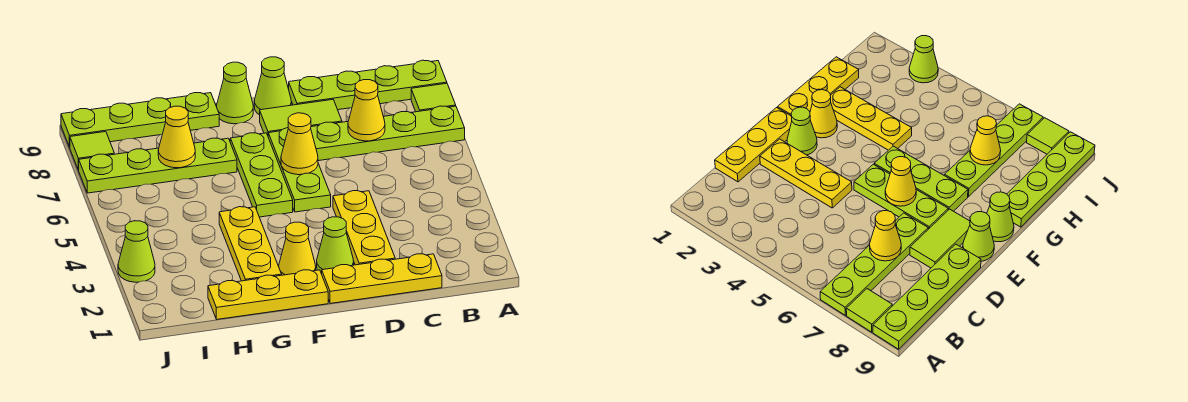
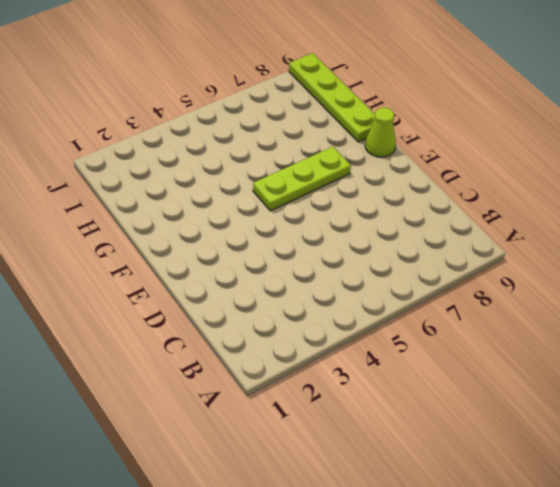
none -> lime plate A7:D7 level 1
none -> lime tile A8 level 1
none -> lime plate A9:D9 level 1

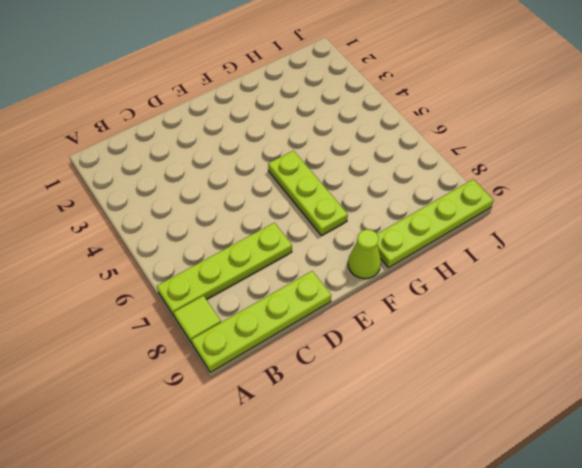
none -> yellow plate C1:E1 level 1
none -> yellow plate D2:D4 level 1
none -> lime tile D8:E8 level 1

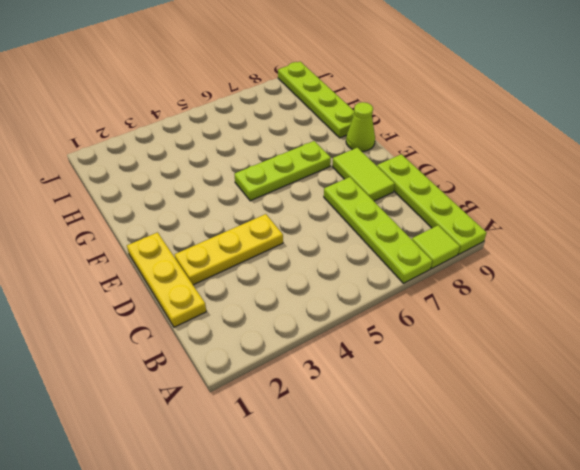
none -> lime cone E2 level 1
none -> lime plate E5:E7 level 1
none -> lime cone E9 level 1

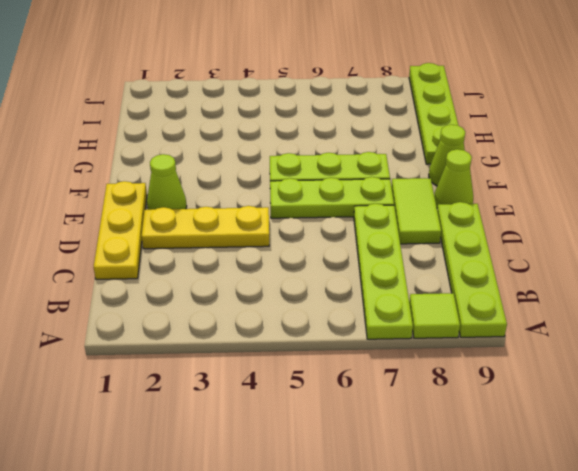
none -> yellow plate F1:H1 level 1
none -> yellow cone F2 level 1
none -> yellow plate G2:G4 level 1

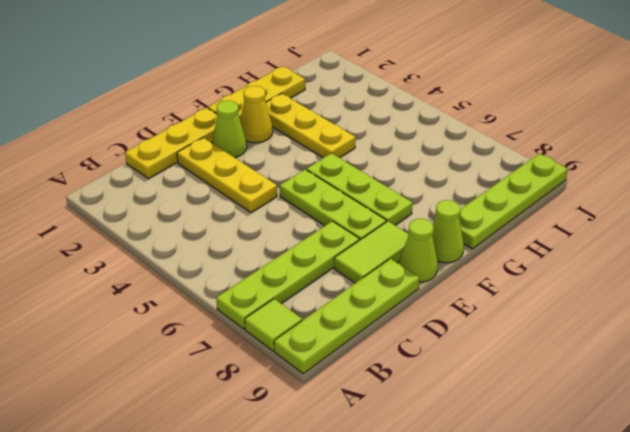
none -> lime plate G7:J7 level 1
none -> lime cone J3 level 1
none -> lime tile J8 level 1

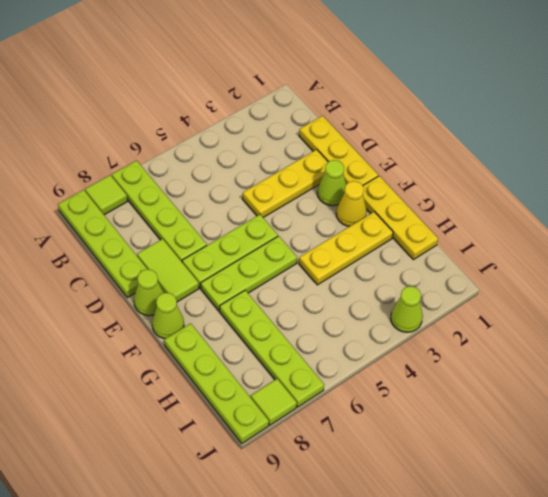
none -> yellow cone C7 level 2
none -> yellow cone E6 level 2
none -> yellow cone H7 level 2

